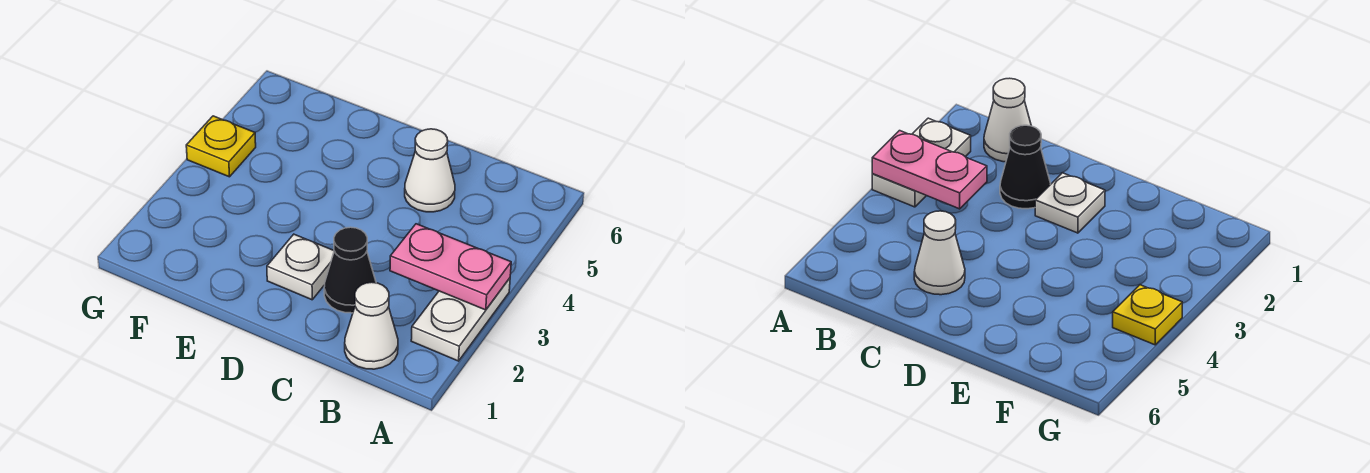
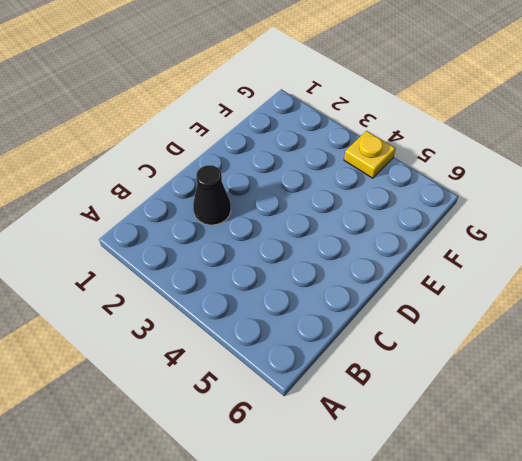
none -> white plate A2:A3 level 1
none -> white cone B1 level 1

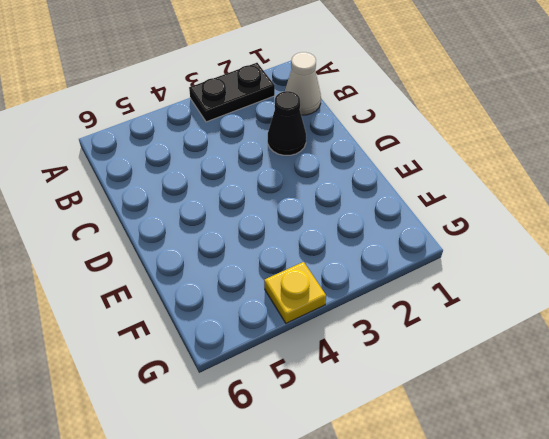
black plate A2:A3 level 1 -> white plate A2:A3 level 1
none -> white cone C5 level 1
none -> white plate D2 level 1

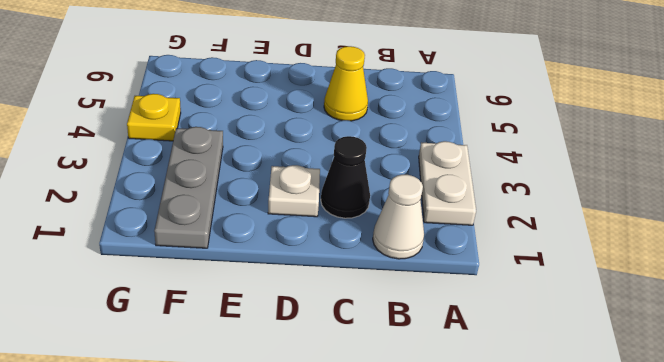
yellow cone C5 level 1 -> white cone C5 level 1
grey plate F1:F3 level 1 -> none
none -> pink plate A3:B3 level 2

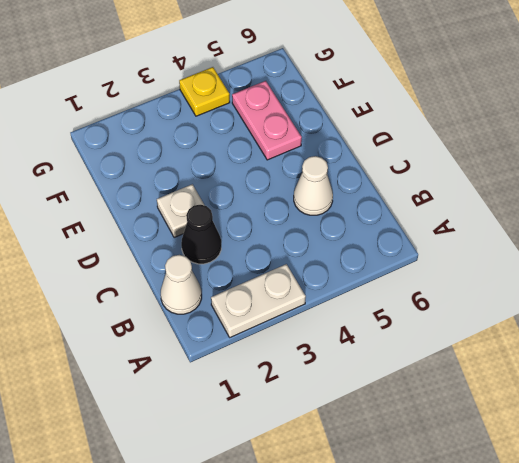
pink plate E5:F5 level 1 -> pink plate A3:B3 level 2

